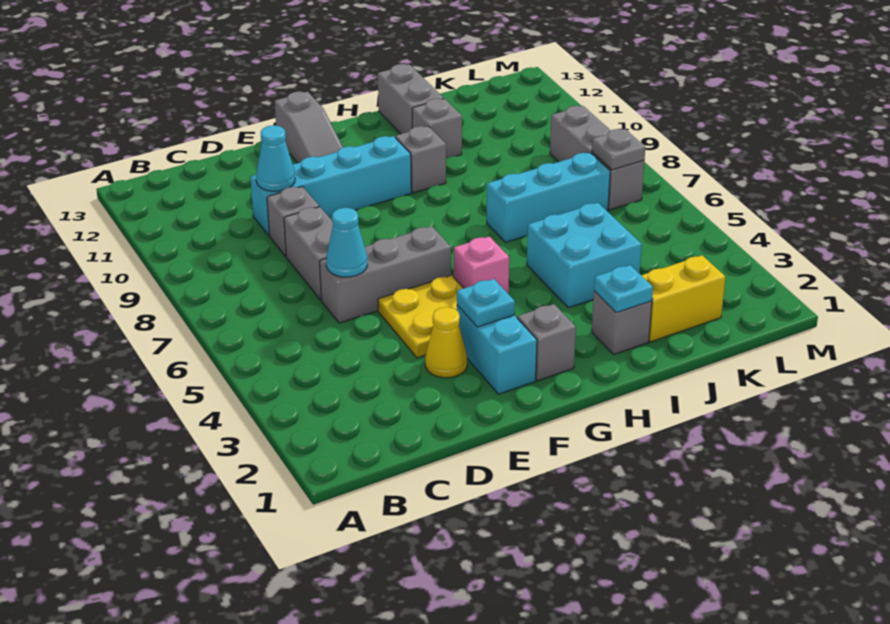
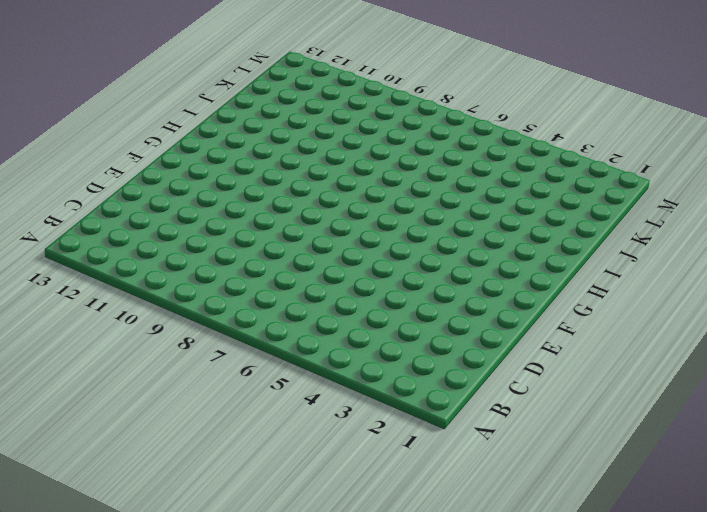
none -> grey brick D6:F6 level 1
none -> grey brick D7:D8 level 1
none -> grey brick D9 level 1

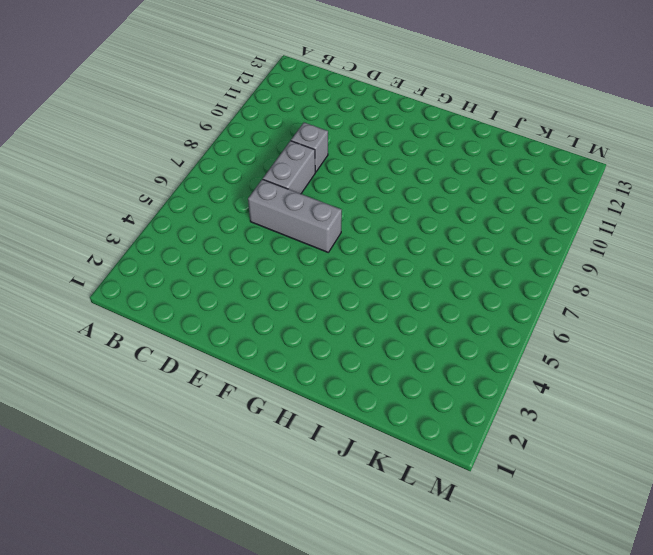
none -> cyan brick D10:G10 level 1
none -> yellow cone E3 level 1
none -> yellow plate E4:F5 level 1

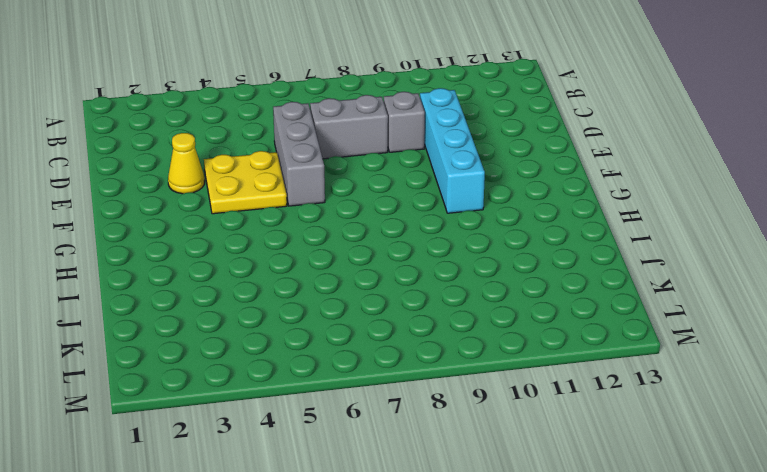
none -> cyan brick F2:F3 level 1
none -> grey slope F11:F13 level 1 top 13
none -> grey brick G2 level 1

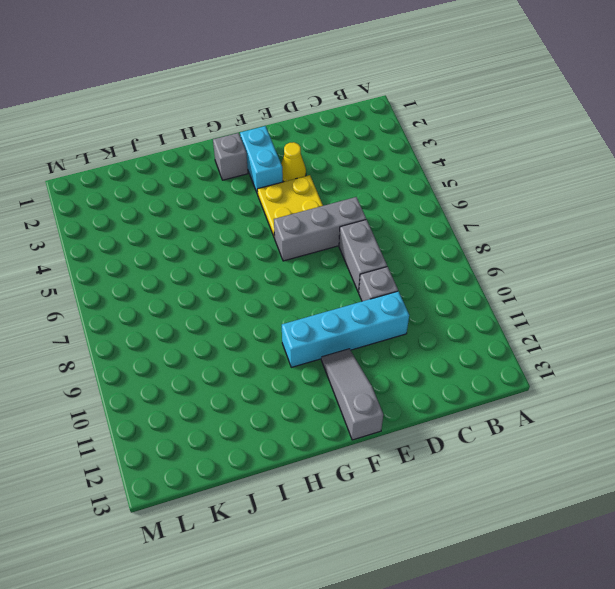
none -> pink brick G5 level 1
none -> grey brick H10 level 1
none -> grey brick I2 level 1

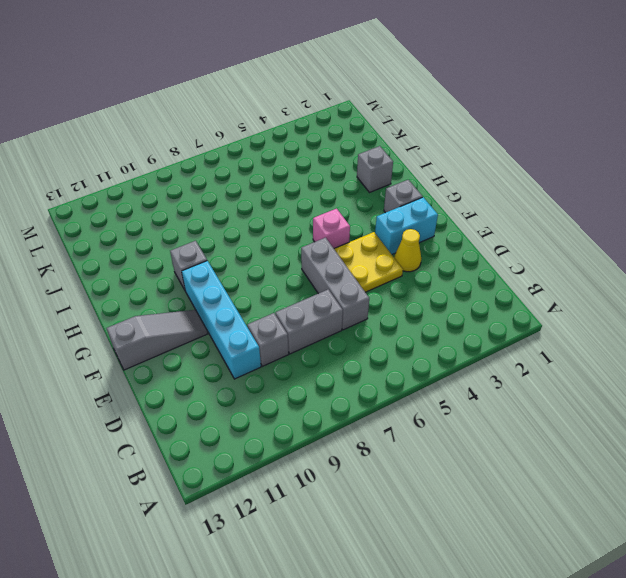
none -> cyan brick I4:J5 level 1
none -> cyan brick I7:K7 level 1
none -> grey brick I11 level 1

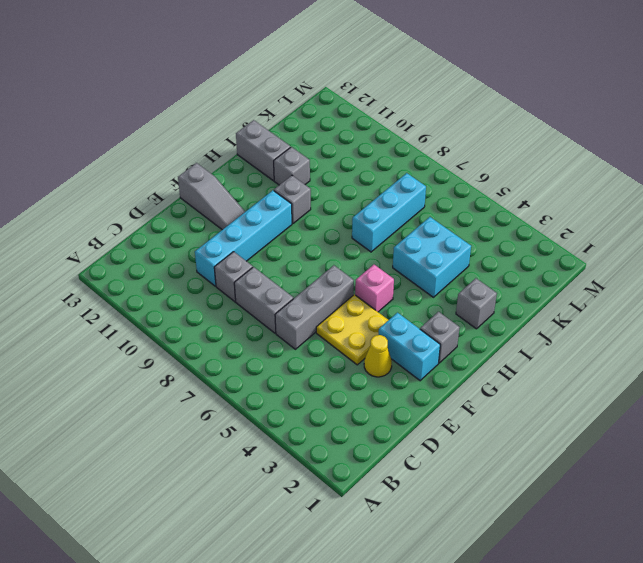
none -> yellow brick J2:K2 level 1
none -> grey brick L7:L9 level 1
none -> cyan cone D6 level 2

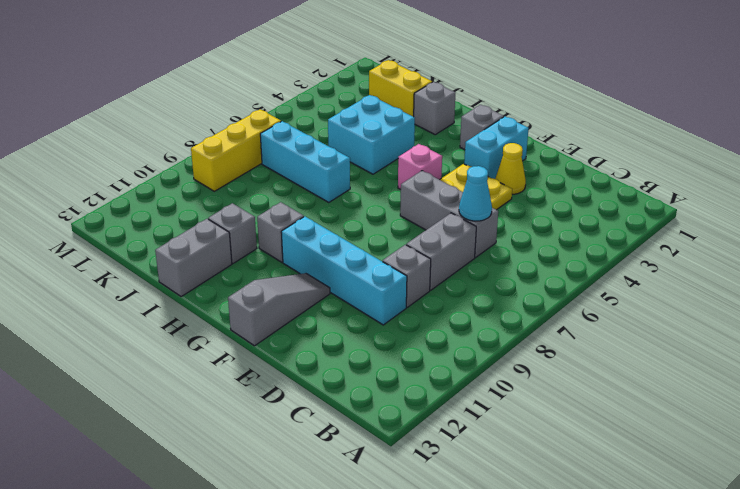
yellow brick L7:L9 level 1 -> grey brick L7:L9 level 1
none -> cyan cone D10 level 2
none -> cyan plate F3 level 2
none -> cyan plate I2 level 2

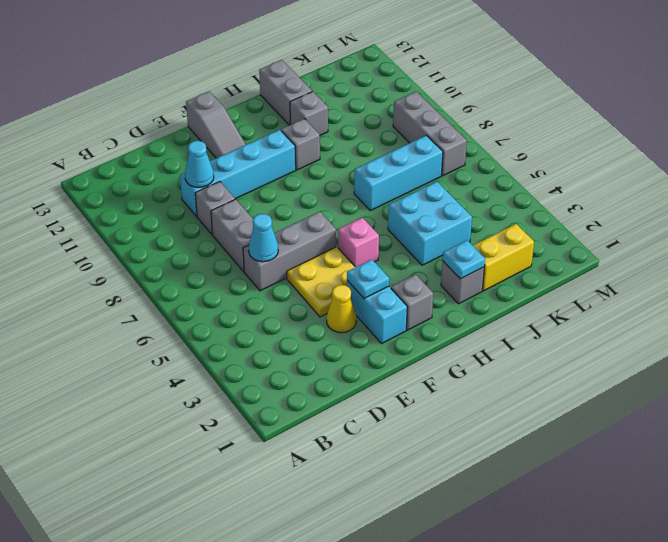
none -> grey plate L7 level 2

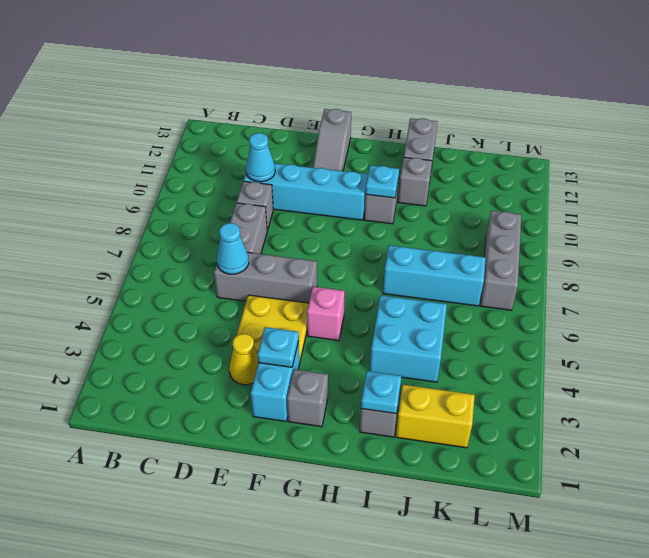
cyan plate H10 level 2 -> none
none -> grey plate L7 level 2

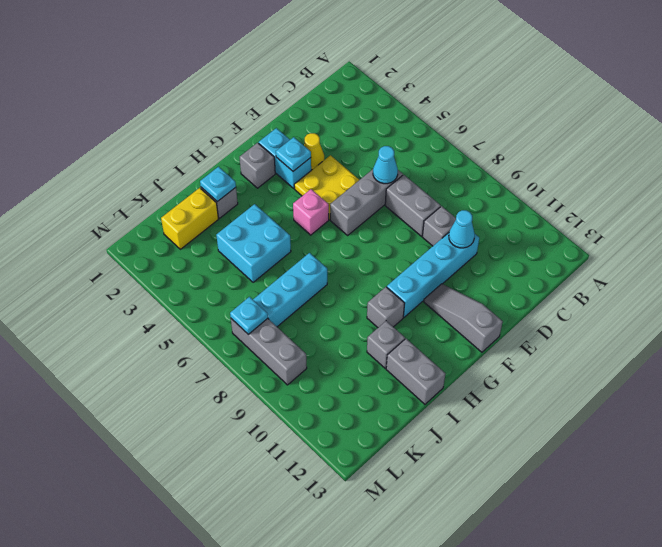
cyan plate L7 level 2 -> grey plate L7 level 2

